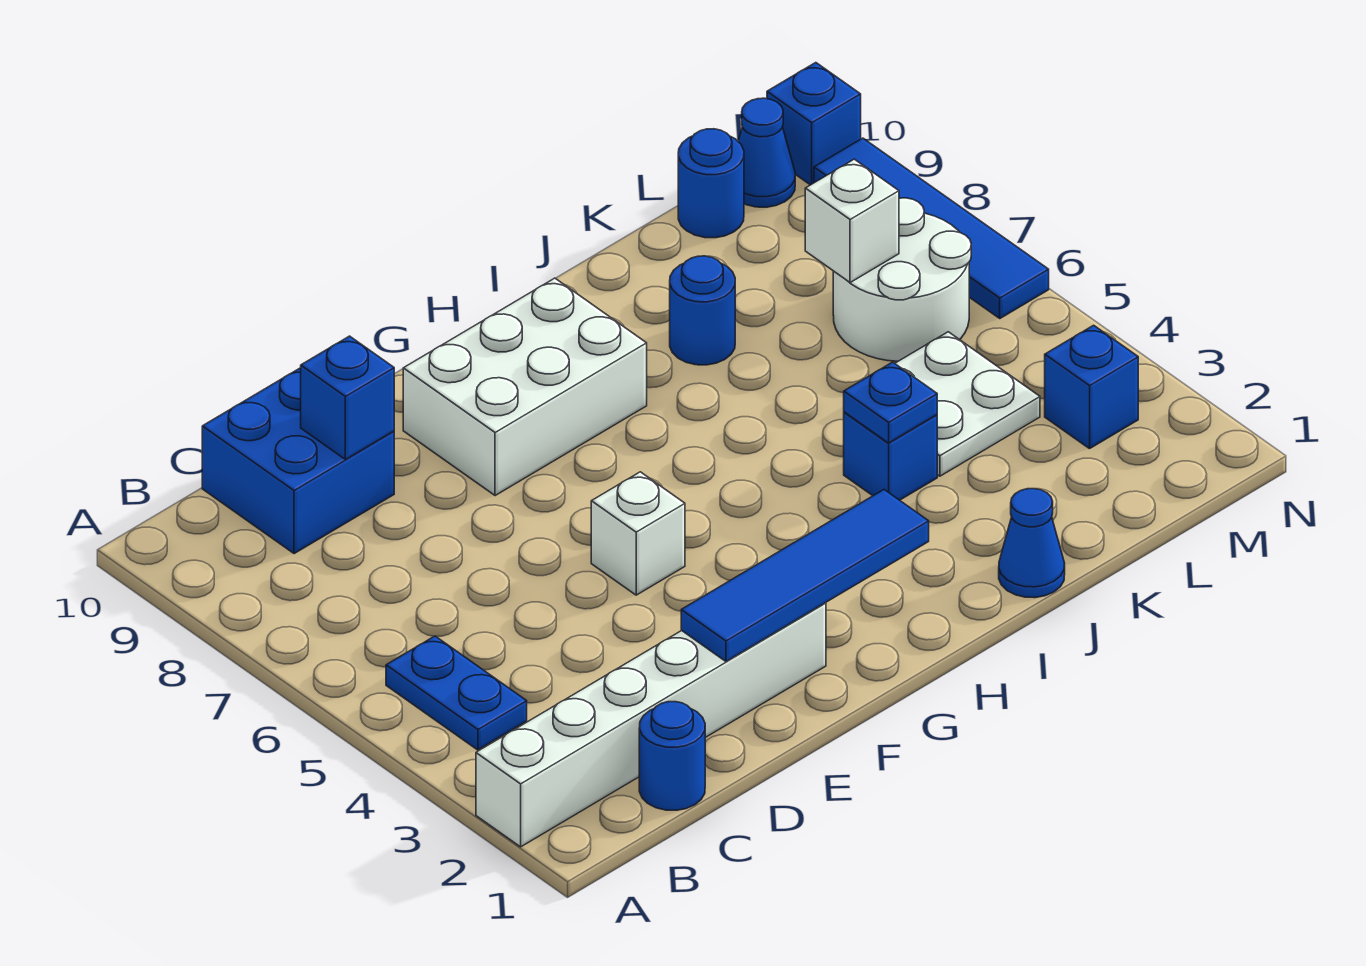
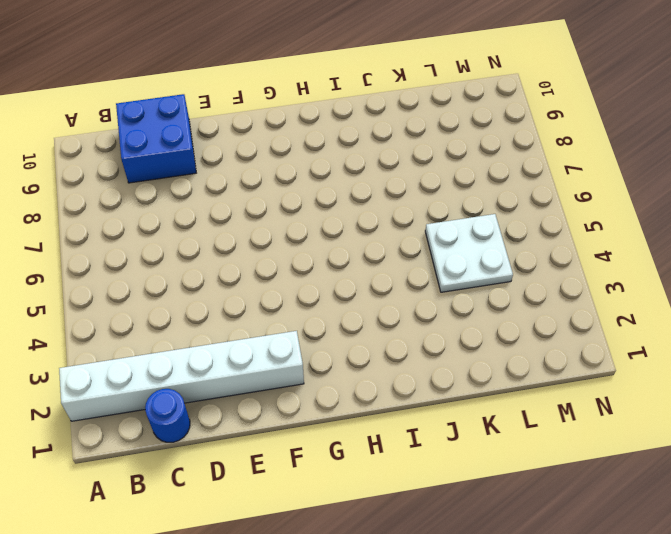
none -> blue plate B4:B5 level 1
none -> white brick F5 level 1
none -> white brick F8:H9 level 1

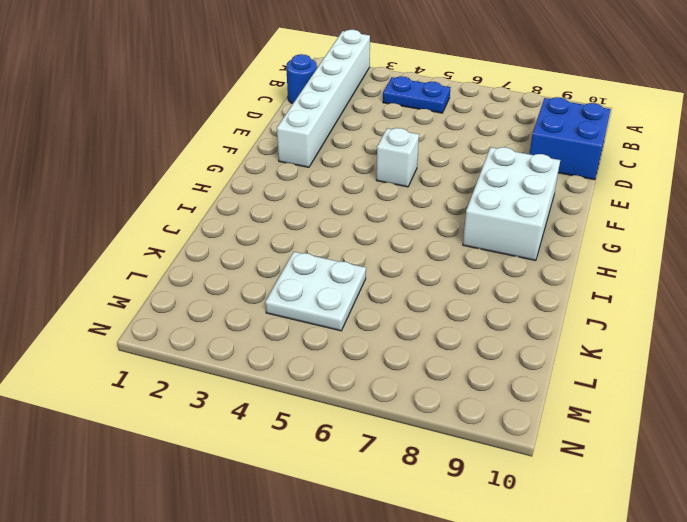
none -> blue cone J1 level 1
none -> blue brick J4 level 1
none -> blue round brick J8 level 1

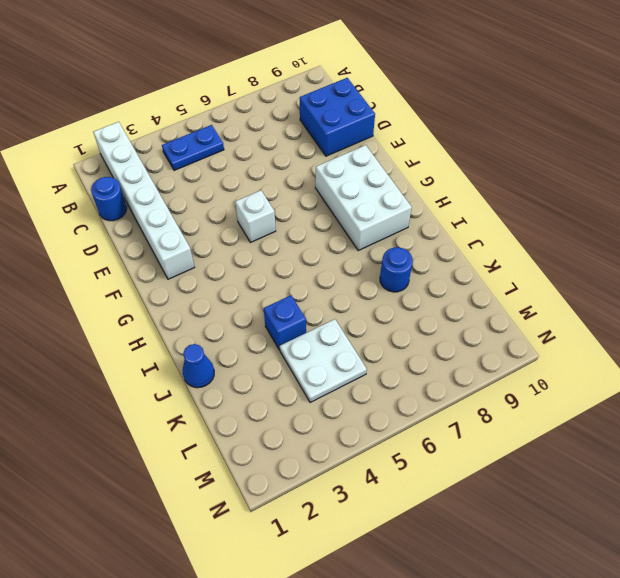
none -> white round brick L6:M7 level 1
none -> blue round brick L10 level 1
none -> blue brick M3 level 1

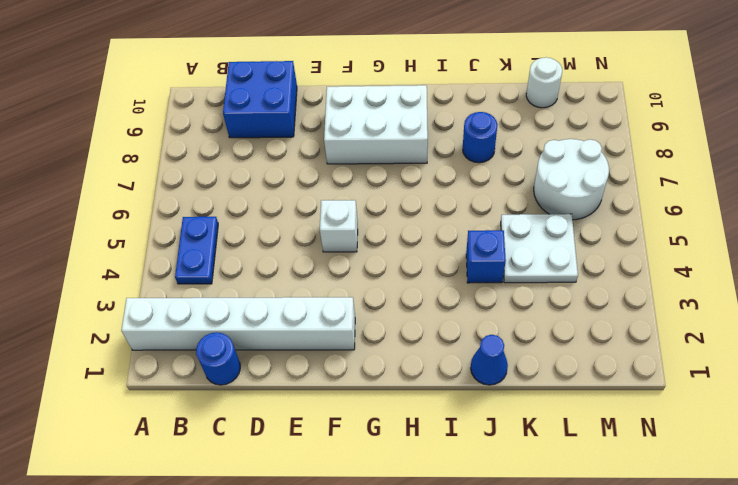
white round brick L10 level 1 -> blue round brick L10 level 1
none -> blue brick M3 level 1
none -> blue cone M10 level 1
none -> blue tile N6:N9 level 1

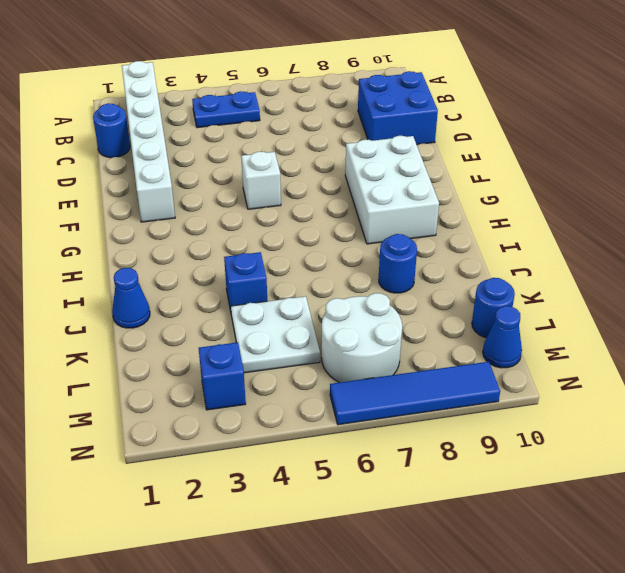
none -> blue brick N10 level 1
none -> blue brick D9 level 2
none -> blue tile E2:H2 level 2

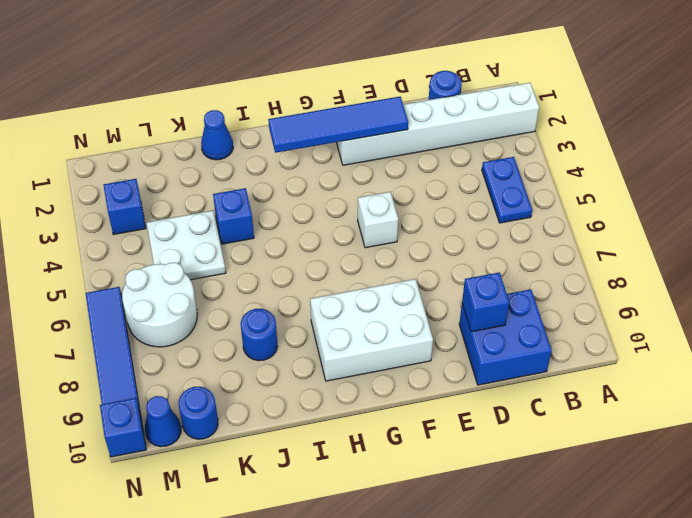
none -> blue plate J4 level 2
none -> white brick L7 level 2

